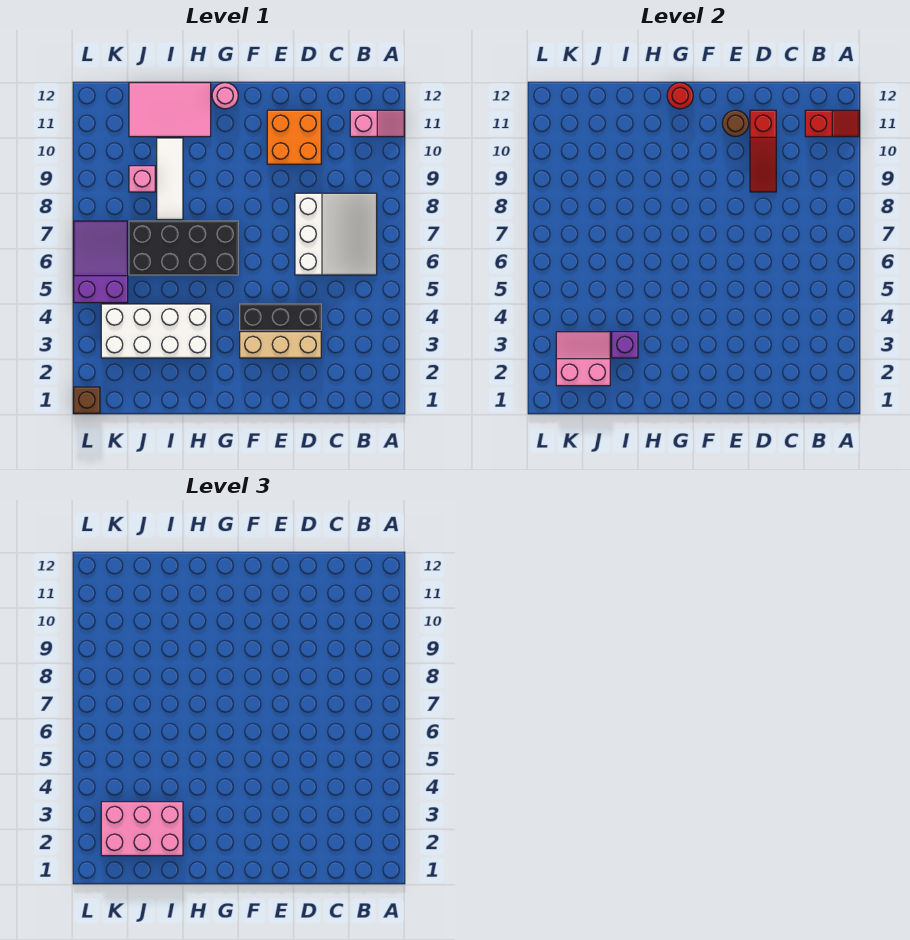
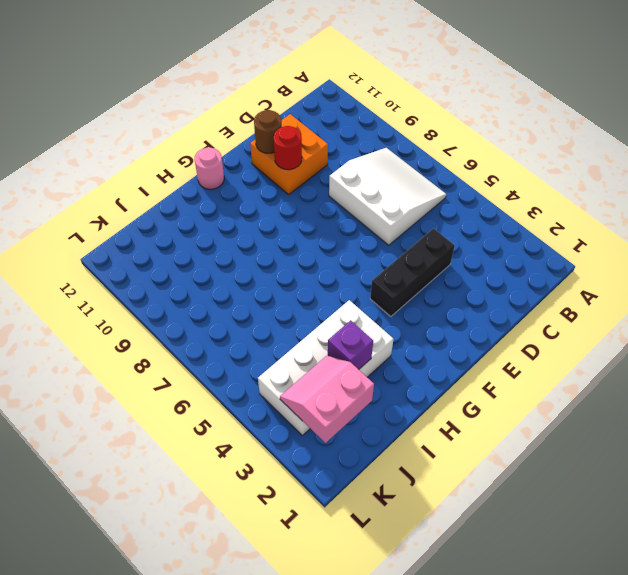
red round brick E10 level 2 -> red round brick G12 level 2
none -> pink slope A11:B11 level 1 top B
none -> tan brick D3:F3 level 1
none -> black brick G6:J7 level 1

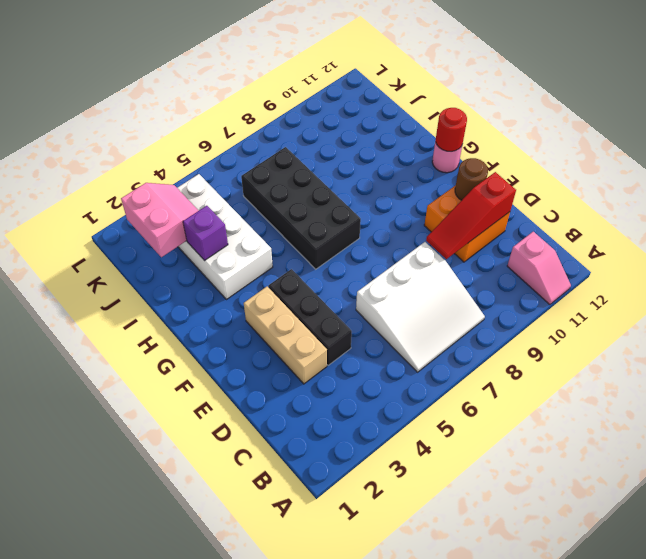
none -> pink tile H11:J12 level 1
none -> white tile I8:I10 level 1
none -> pink brick J9 level 1

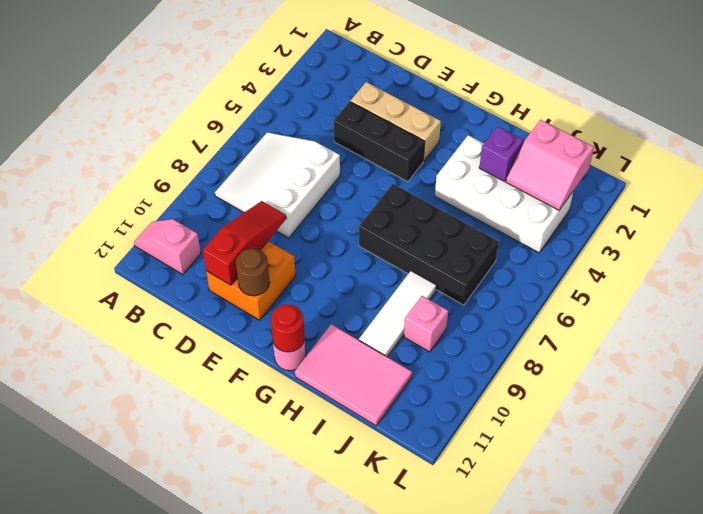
none -> purple slope K5:L7 level 1 top 5
none -> brown brick L1 level 1
none -> red slope A11:B11 level 2 top B

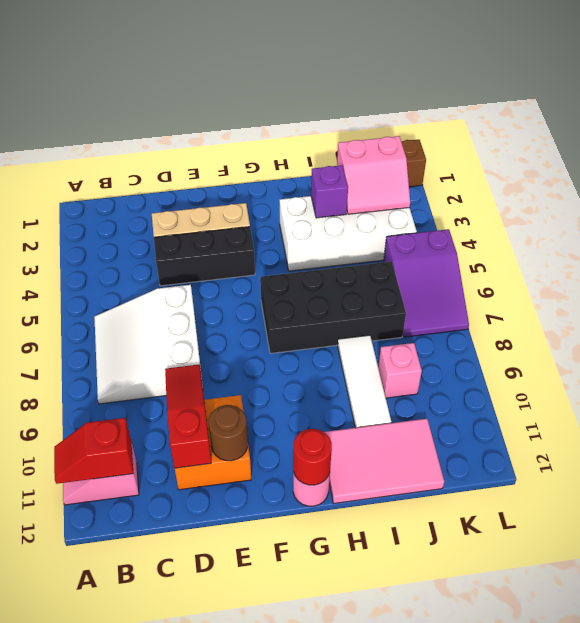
none -> pink brick I2:K3 level 3

